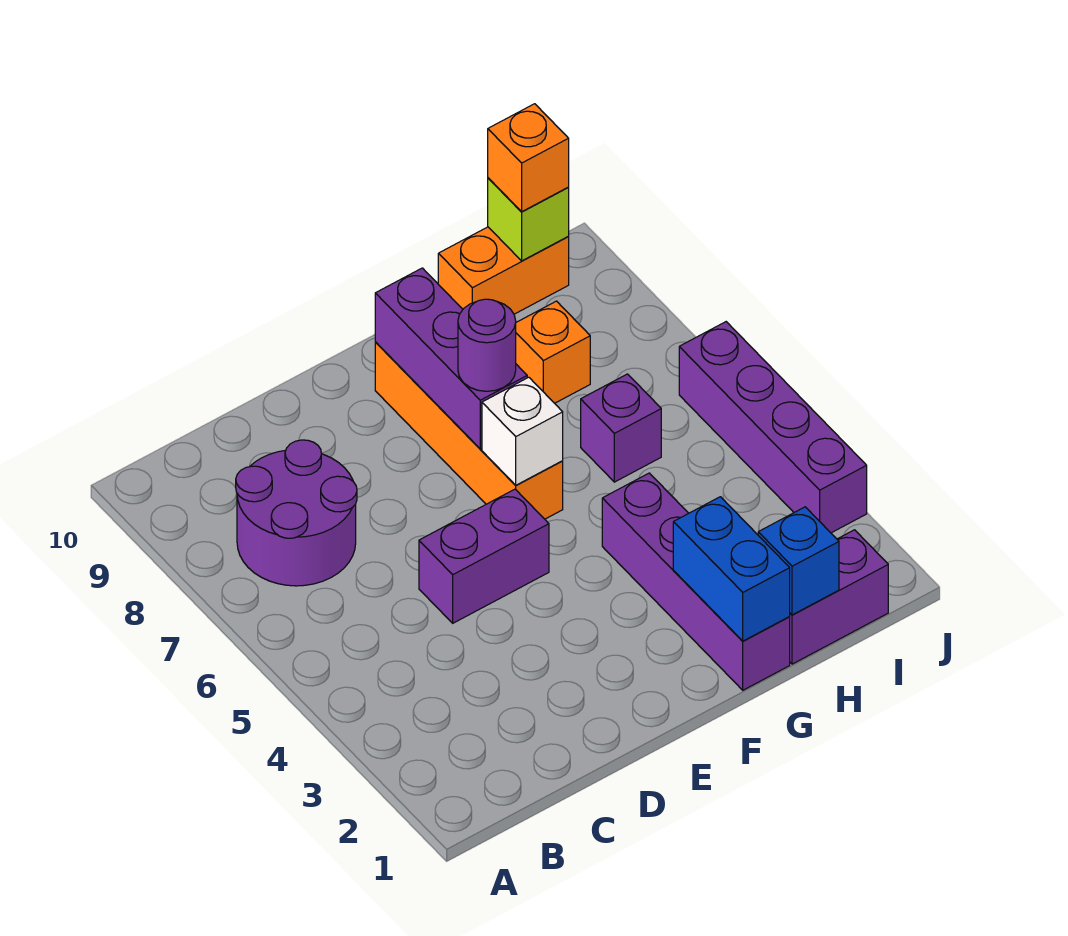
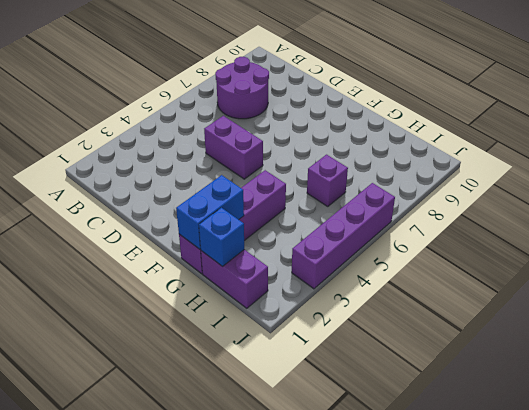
none -> orange brick F6:F9 level 1
none -> orange brick H8 level 1
none -> orange brick H10:I10 level 1

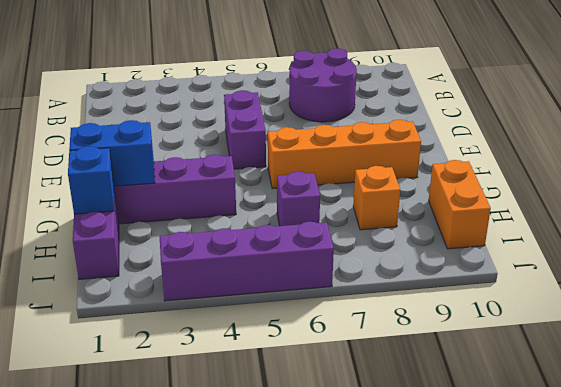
none -> white brick F6 level 2
none -> purple brick F7:F9 level 2
none -> lime brick I10 level 2

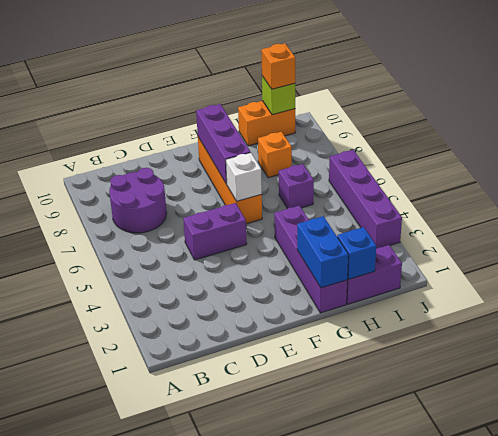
none -> purple round brick F7 level 3

